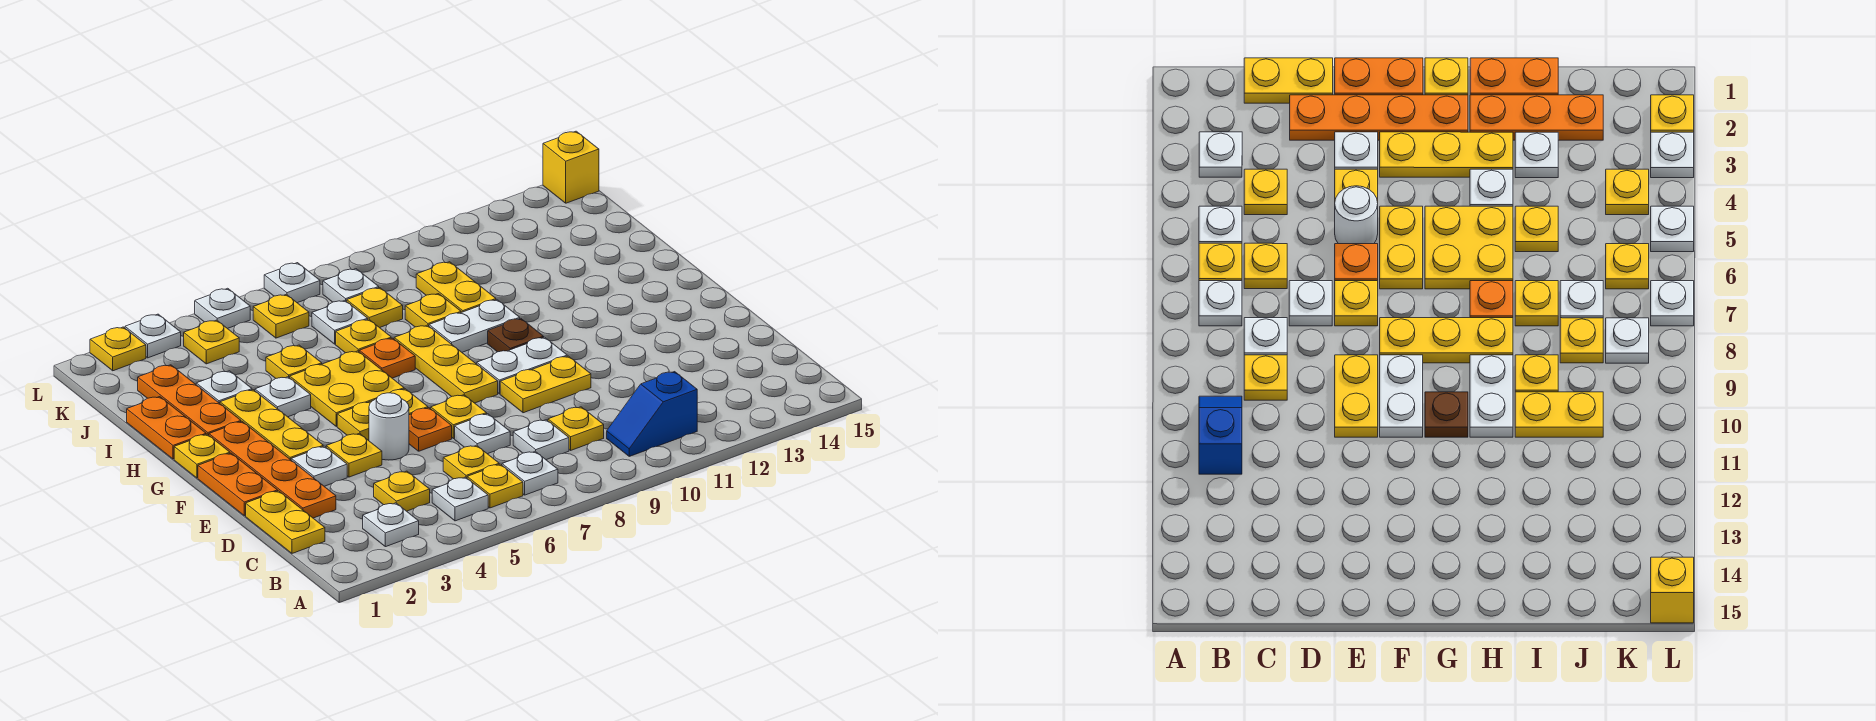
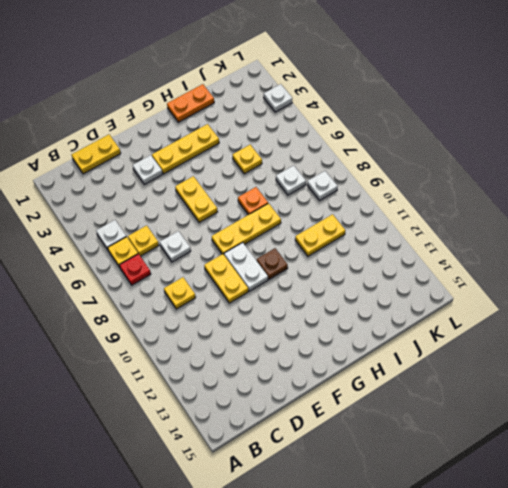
red plate B7 level 1 -> white plate B7 level 1
none -> white plate B3 level 1
none -> blue slope B10:B11 level 1 top 11
none -> yellow plate C4 level 1
none -> white plate C8 level 1

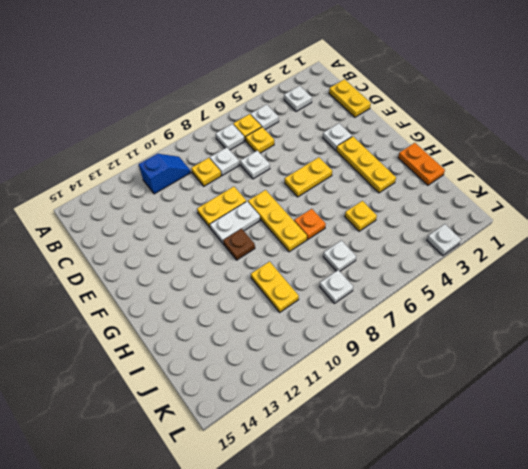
none -> yellow plate C4 level 1
none -> orange plate D2:G2 level 1
none -> orange plate E1:F1 level 1
none -> yellow plate E4 level 1

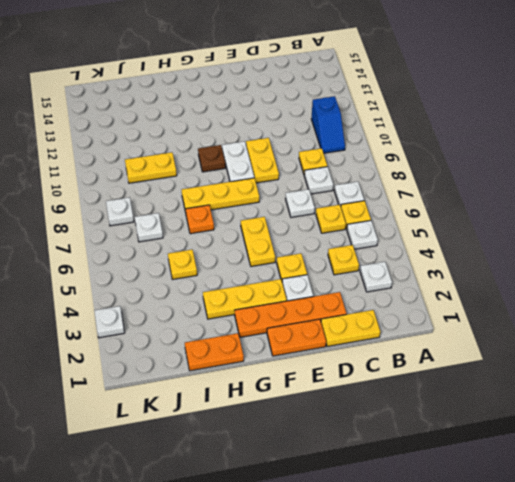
none -> white round brick E5 level 1
none -> orange plate E6 level 1
none -> yellow plate E7 level 1
none -> yellow plate G1 level 1

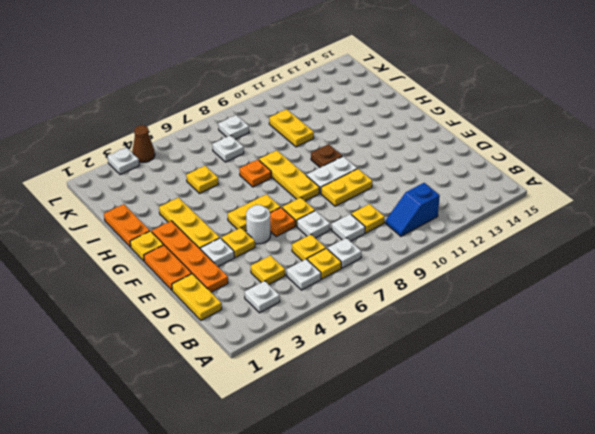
brown cone L4 level 1 -> none
none -> yellow plate G5:H6 level 1
none -> orange plate H2:J2 level 1
none -> white plate H4 level 1
none -> white plate H9:H10 level 1

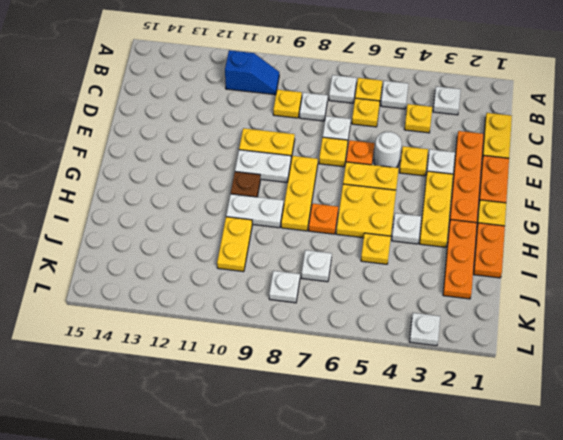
none -> white plate I3 level 1
none -> yellow plate I7 level 1
none -> yellow plate I9 level 1
none -> yellow plate J8 level 1

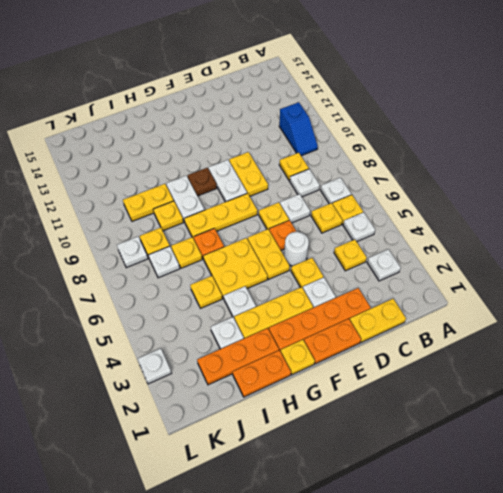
none -> yellow plate K4 level 1
none -> yellow plate K6 level 1
none -> yellow plate L2 level 1
none -> white plate L5 level 1

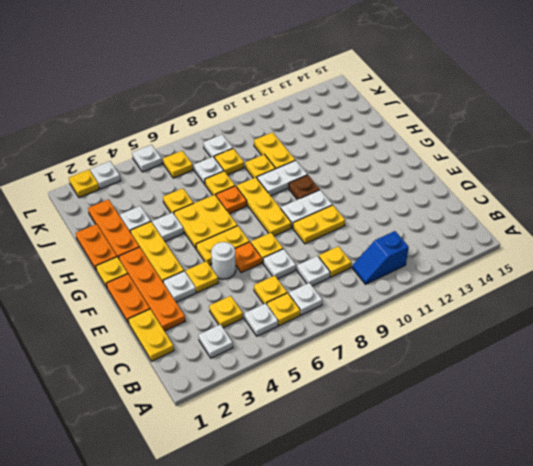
none -> yellow plate K4 level 1
none -> white plate L7 level 1
none -> yellow brick L15 level 1

